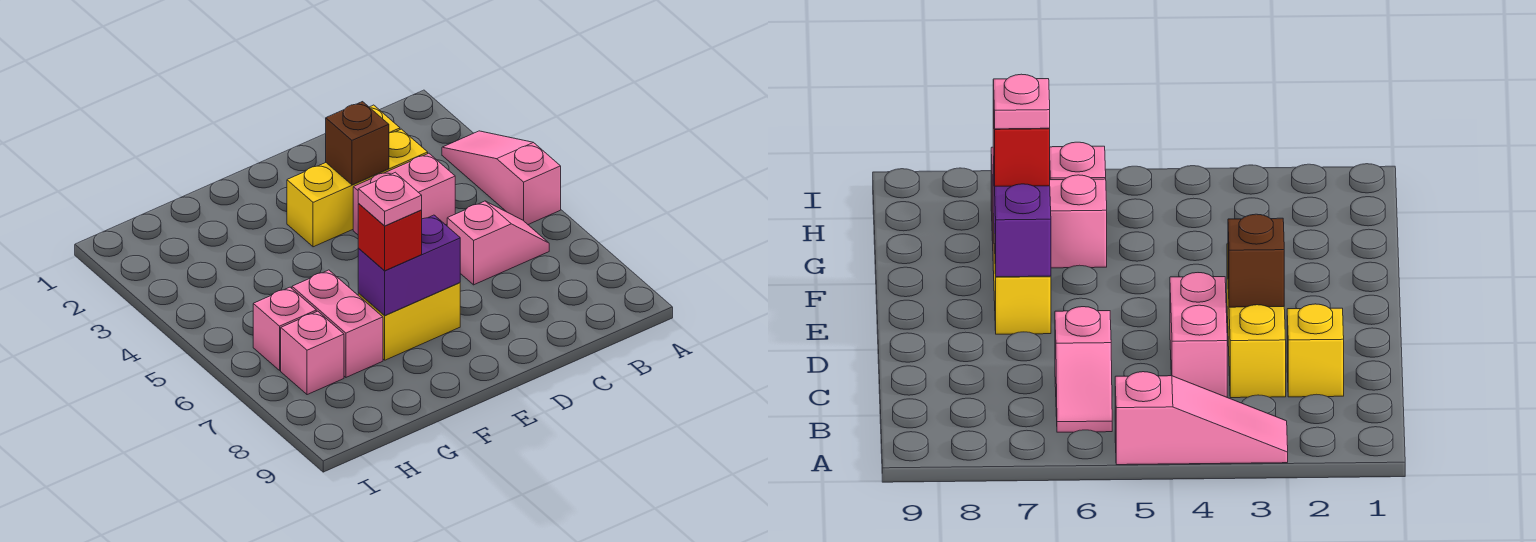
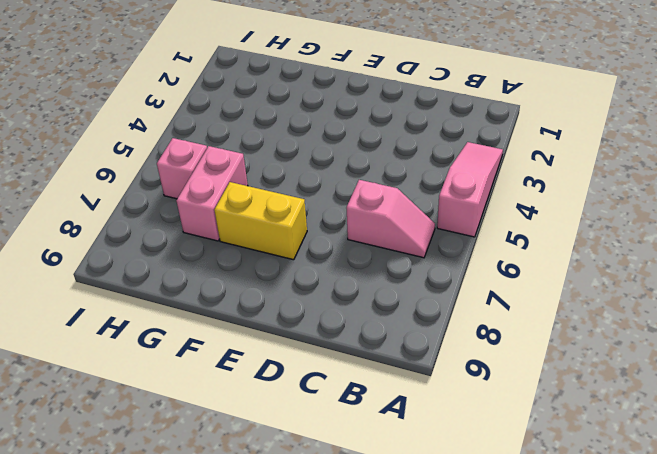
none -> yellow brick C2 level 1
none -> yellow brick C3:E3 level 1
none -> pink brick C4:D4 level 1

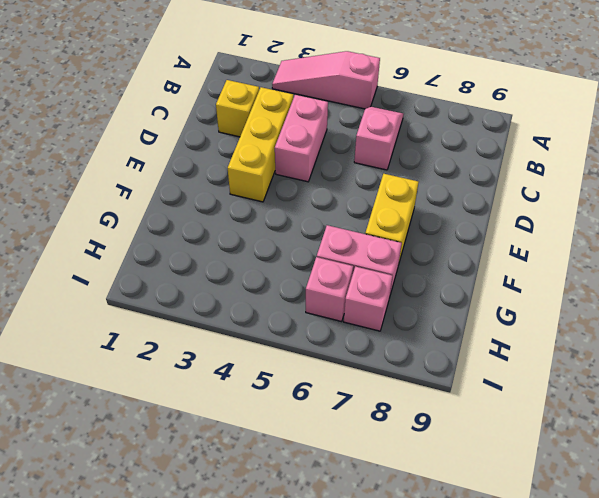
none -> brown brick D3 level 2
none -> purple brick E7:F7 level 2
none -> red brick F7 level 3

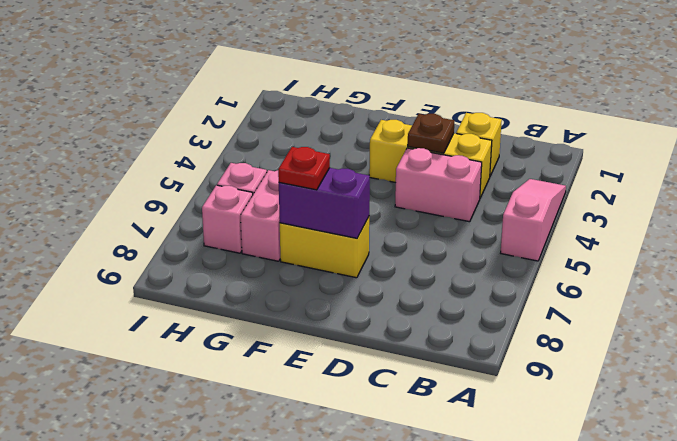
brown plate D3 level 2 -> brown brick D3 level 2
red plate F7 level 3 -> red brick F7 level 3
none -> pink slope B6:C6 level 1 top C
none -> pink plate F7 level 4

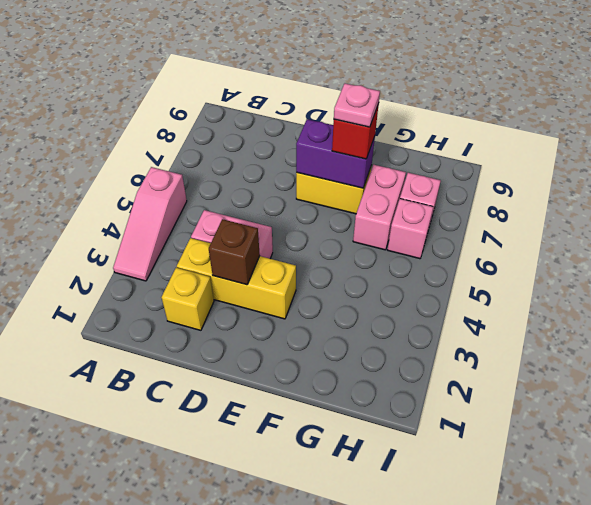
none -> pink slope B6:C6 level 1 top C

